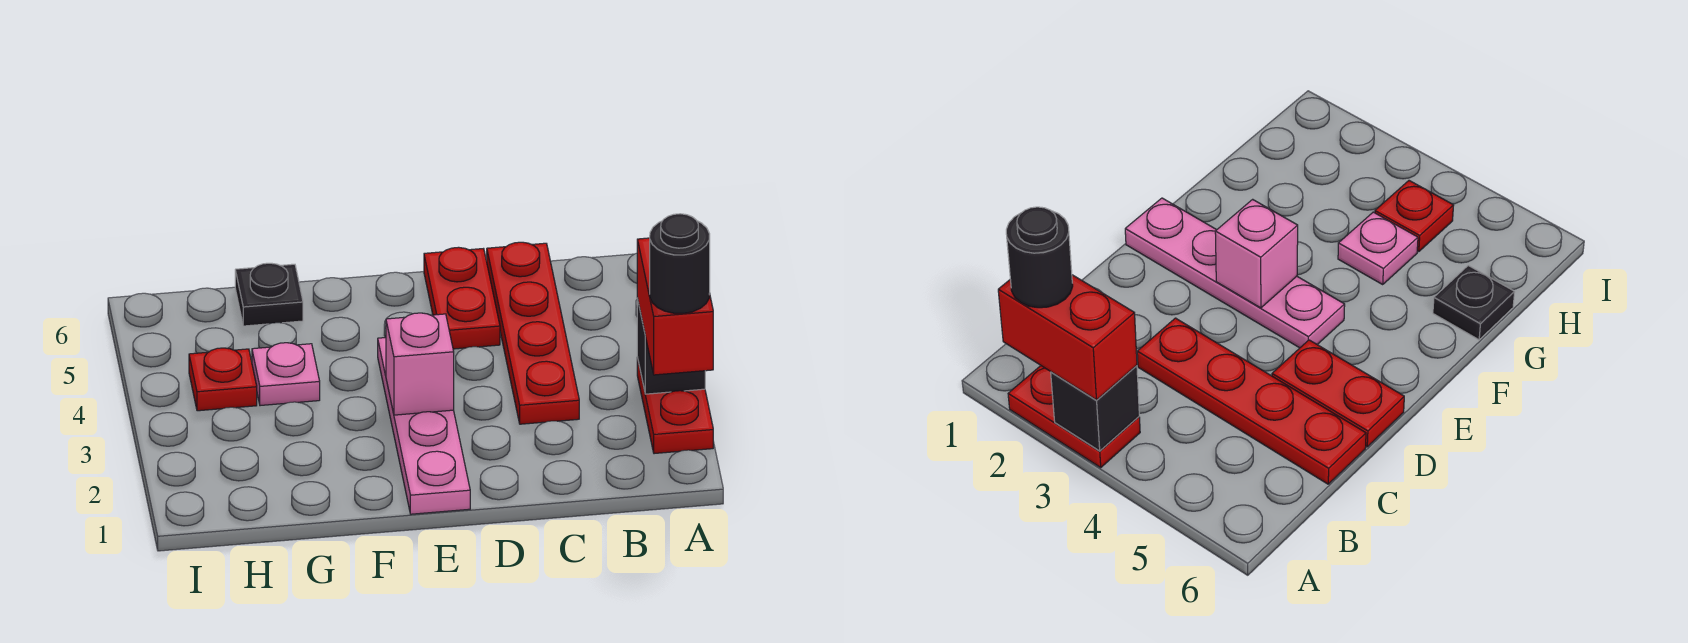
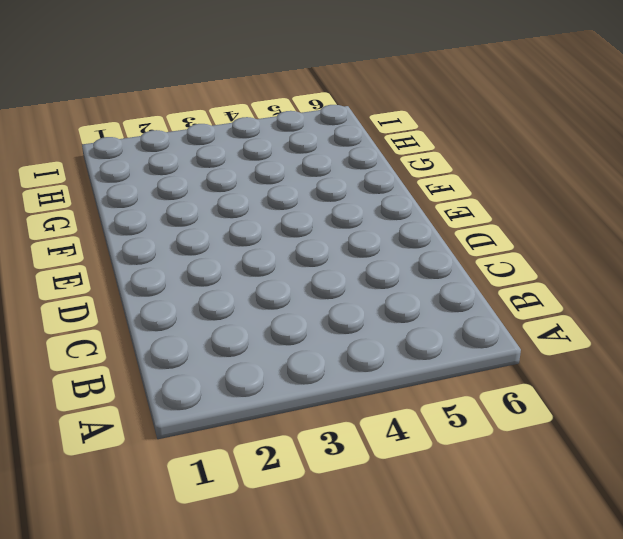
none -> red plate A2:A3 level 1
none -> red plate C3:C6 level 1

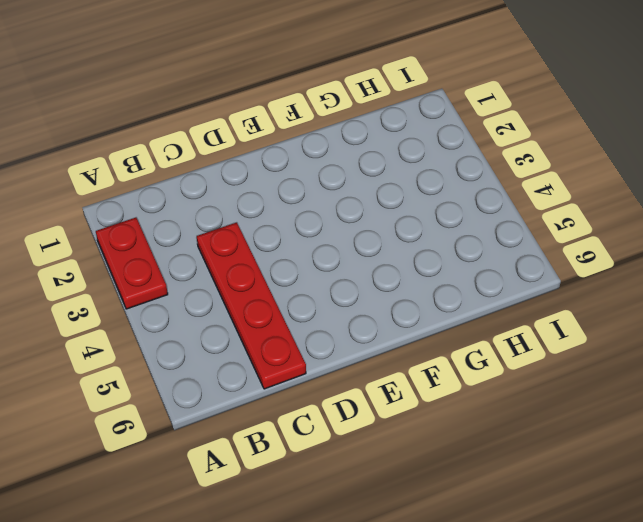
none -> red plate D5:D6 level 1
none -> pink plate E1:E4 level 1

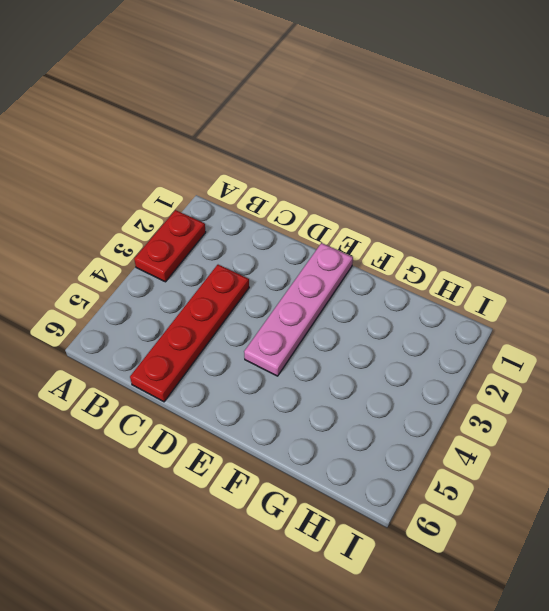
none -> red plate D5:D6 level 1
none -> pink plate G4 level 1

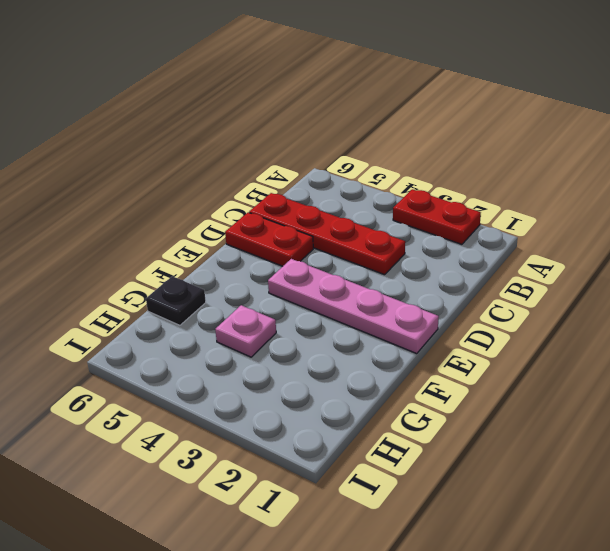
none -> red plate H4 level 1
none -> black brick A3 level 2

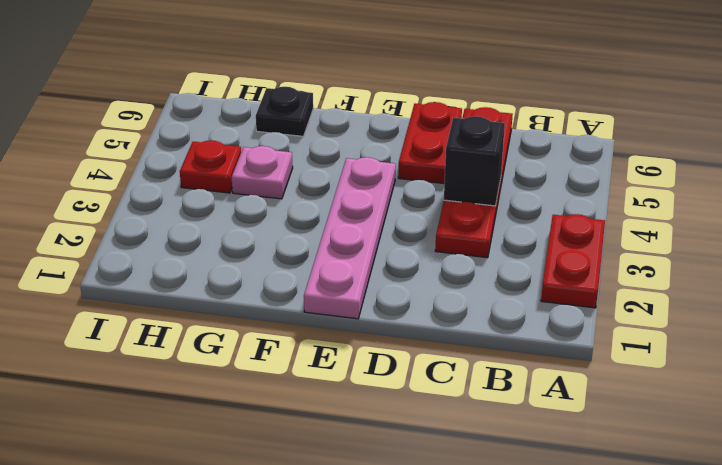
black brick C4 level 2 -> black brick A3 level 2
none -> pink brick E3 level 2
none -> red brick A2:A3 level 3

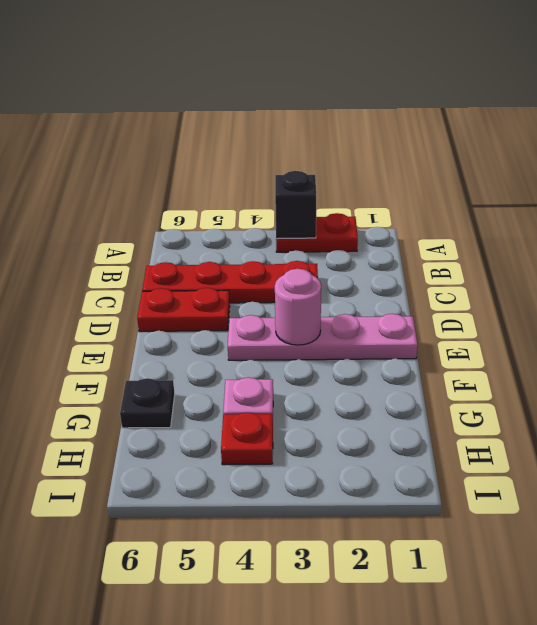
pink round brick E3 level 2 -> pink brick E3 level 2
none -> red brick A2:A3 level 3
none -> black round brick A2 level 4

